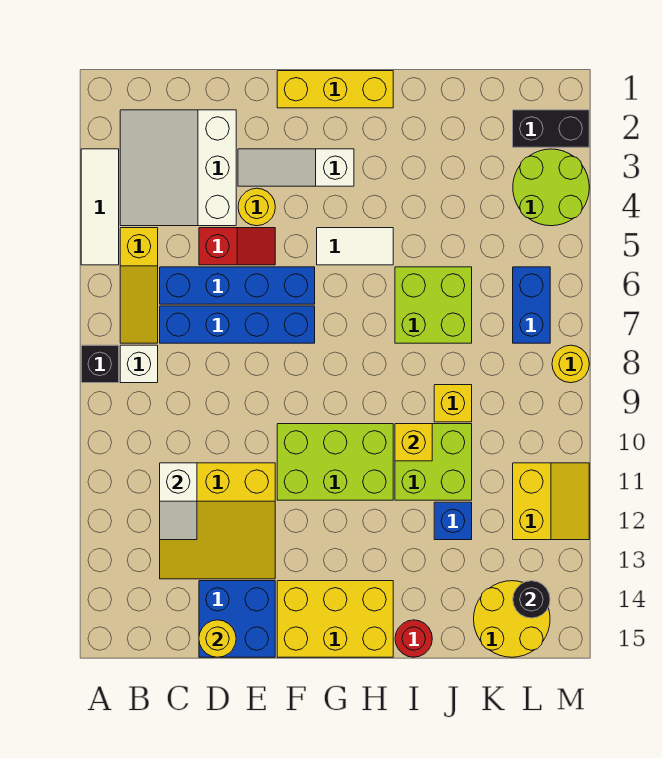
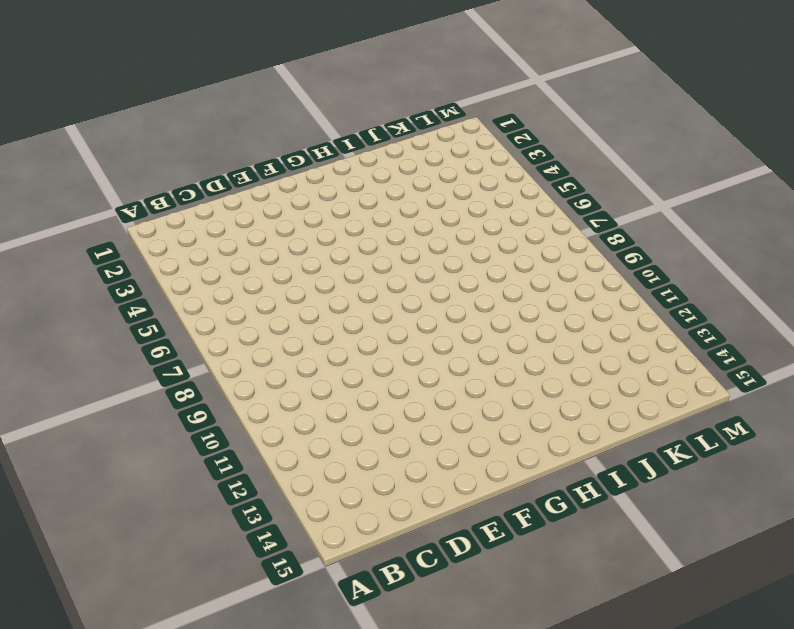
none -> white tile A3:A5 level 1
none -> black brick A8 level 1
none -> white slope B2:D4 level 1 top D
none -> yellow slope B5:B7 level 1 top 5

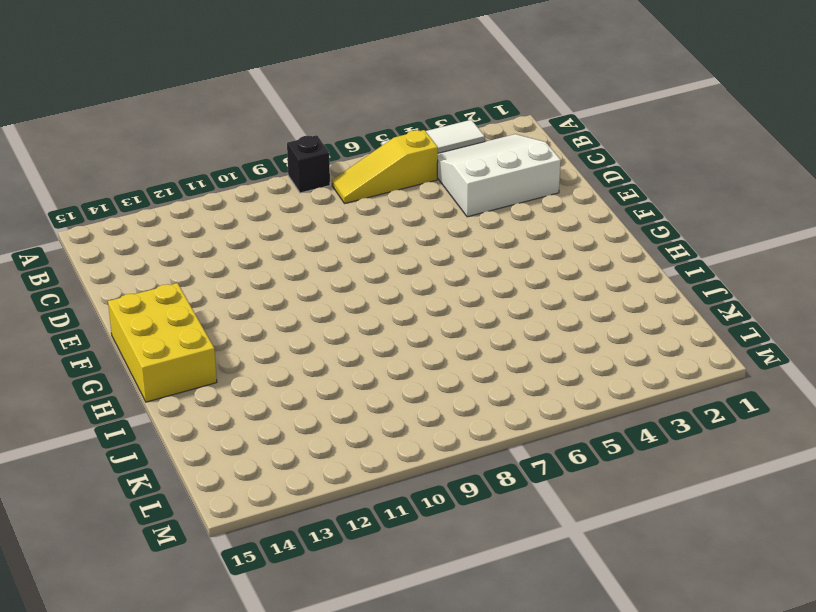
none -> white brick B8 level 1
none -> blue brick C6:F6 level 1
none -> blue brick C7:F7 level 1
none -> yellow slope C11:E13 level 1 top 11

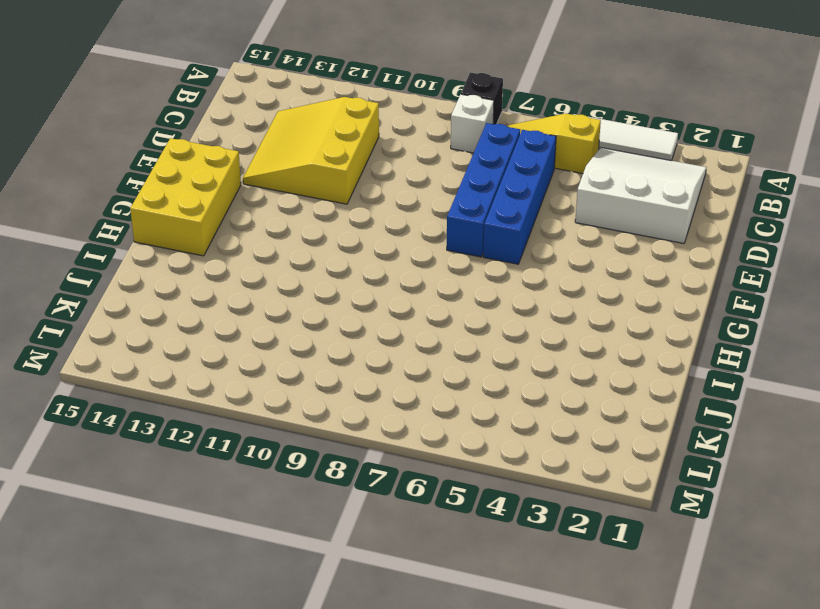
none -> red slope D5:E5 level 1 top D
none -> blue brick D14:E15 level 1
none -> white slope E3:G3 level 1 top G
none -> yellow round brick E4 level 1

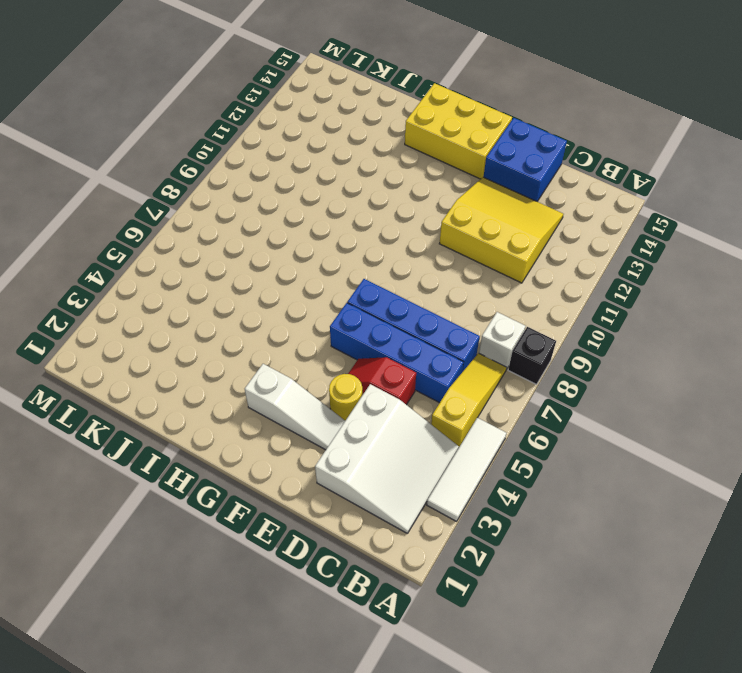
none -> yellow brick F1:H1 level 1
none -> lime brick F10:H11 level 1
none -> white tile G5:H5 level 1
none -> lime brick I6:J7 level 1

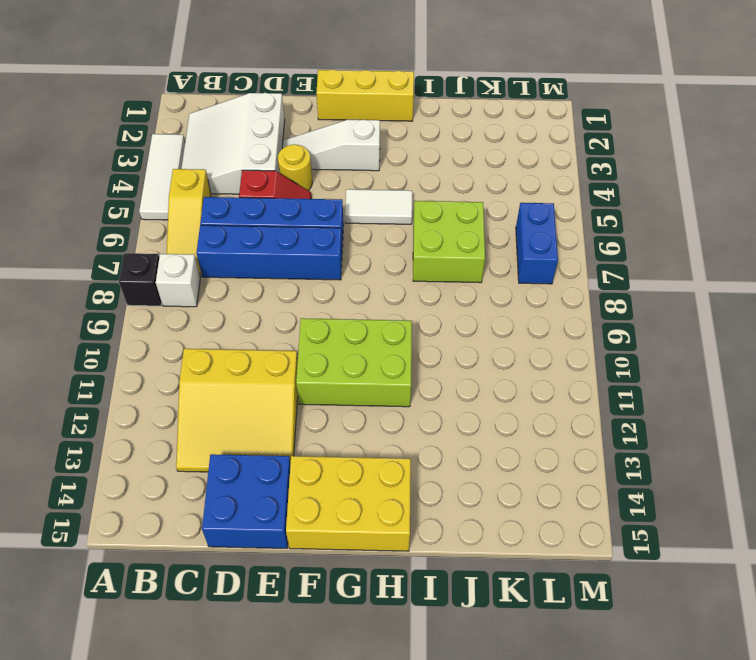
none -> lime brick I10:J11 level 1
none -> red round brick I15 level 1
none -> yellow brick J9 level 1
none -> blue brick J12 level 1

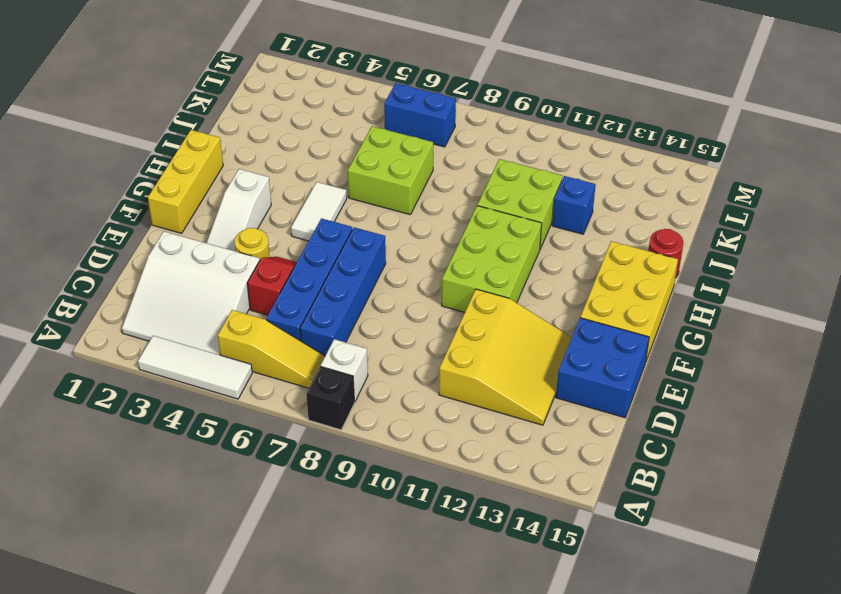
none -> yellow brick J9 level 1
none -> yellow round brick K14:L15 level 1
none -> black brick L2:M2 level 1
none -> lime round brick L3:M4 level 1

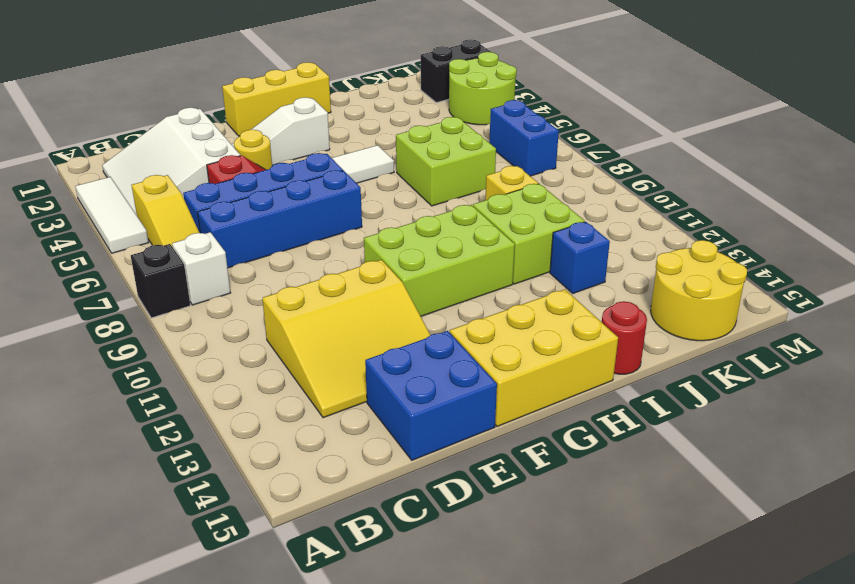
none -> yellow slope L11:M12 level 1 top L
none -> yellow round brick M8 level 1
none -> white slope C11:C12 level 2 top 11
none -> yellow round brick D15 level 2

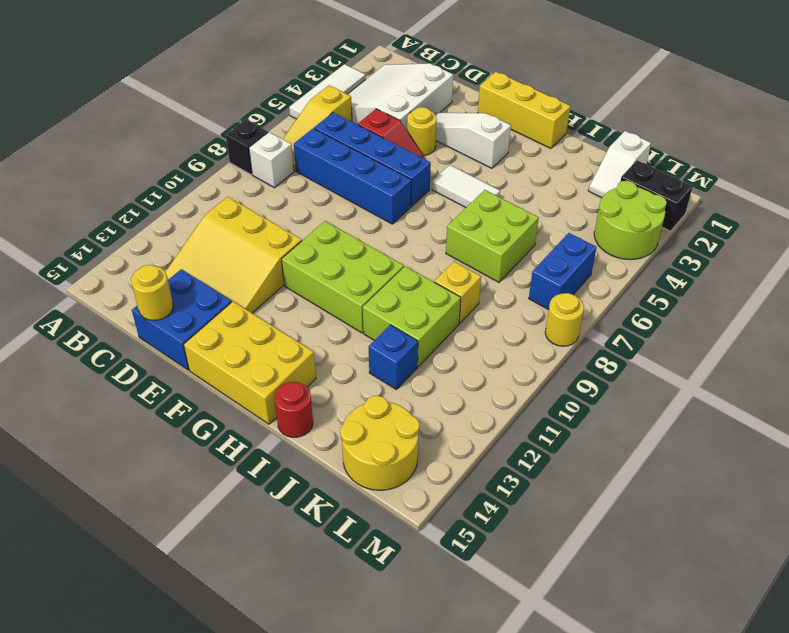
white slope K1:K2 level 1 top 1 -> white slope C11:C12 level 2 top 11
none -> yellow slope L11:M12 level 1 top L
none -> yellow brick I10 level 2
none -> black round brick L14 level 2

